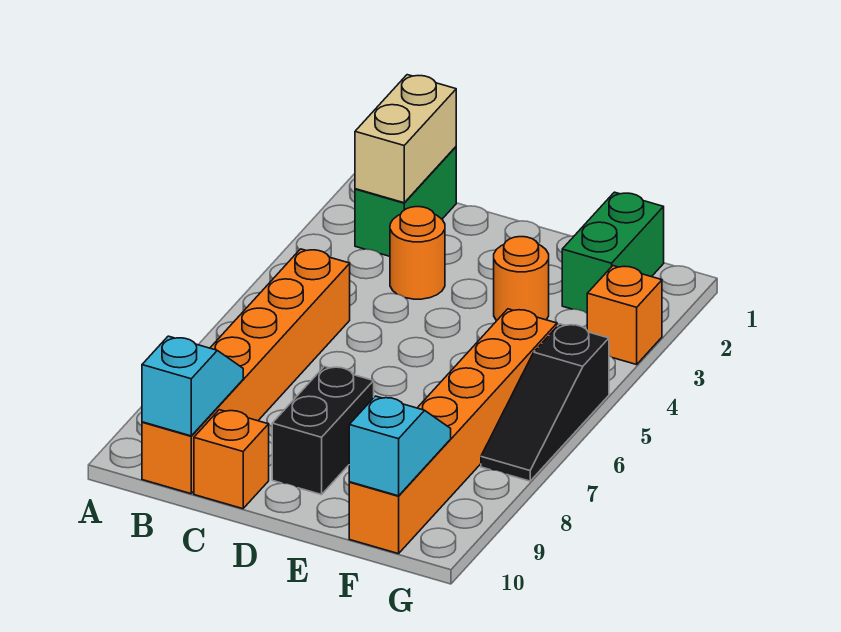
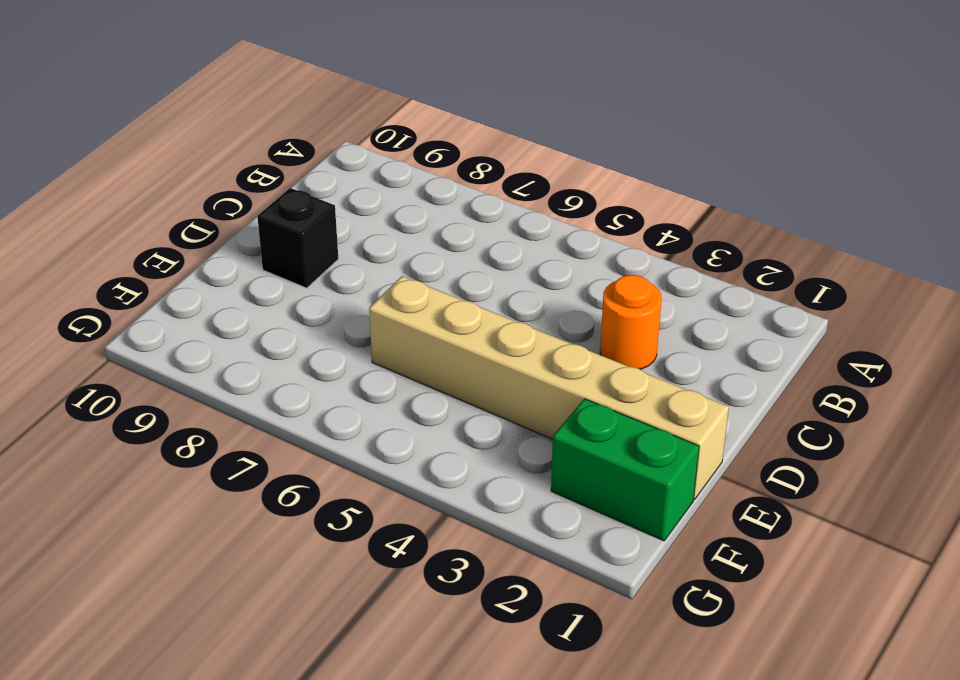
black brick D9 level 1 -> black brick D8:D9 level 1
tan brick E1:E6 level 1 -> orange round brick E3 level 1
none -> green brick B1:B2 level 1
none -> orange brick B5:B10 level 1
none -> orange brick C10 level 1

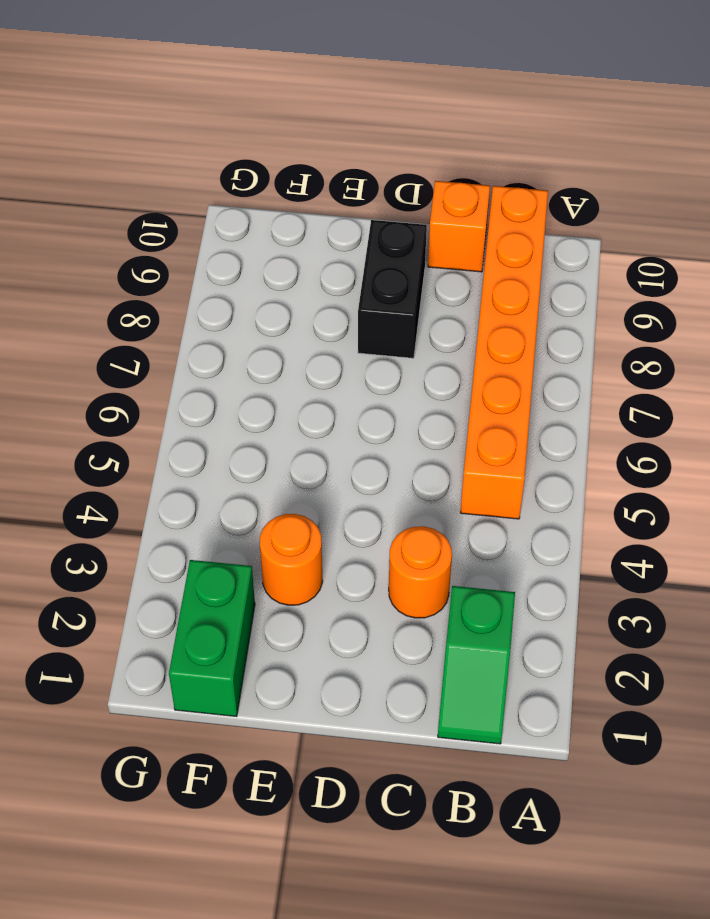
green slope B1:B2 level 1 top 2 -> green brick B1:B2 level 1
none -> orange brick F5:F10 level 1
none -> orange brick G3 level 1
none -> black slope G5:G7 level 1 top 5

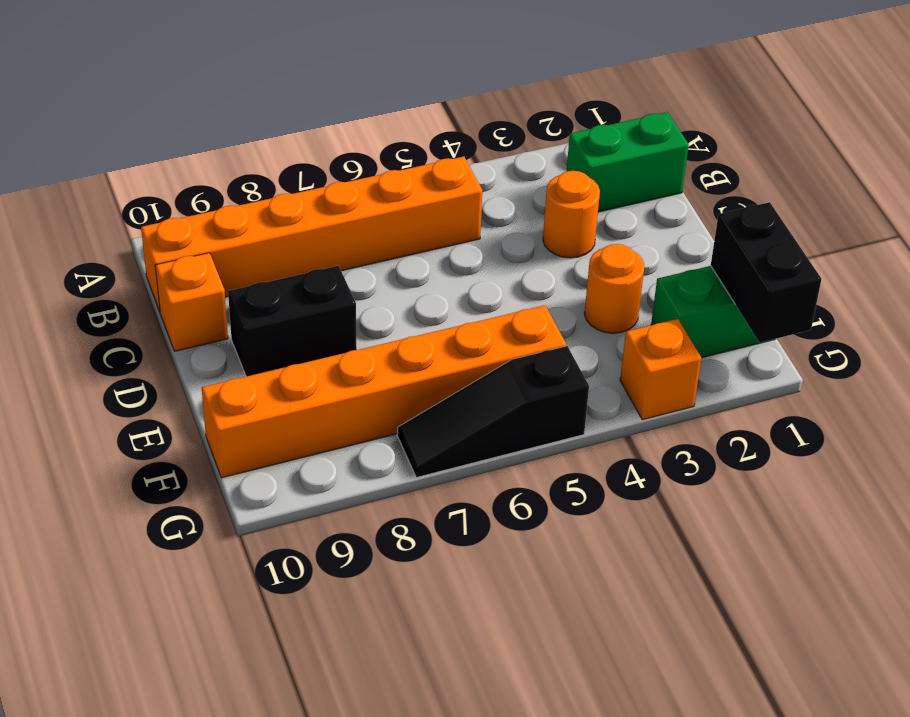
black brick F1:G1 level 2 -> none
none -> tan brick B1:B2 level 2
none -> cyan slope B9:B10 level 2 top 10
none -> cyan slope F9:F10 level 2 top 10

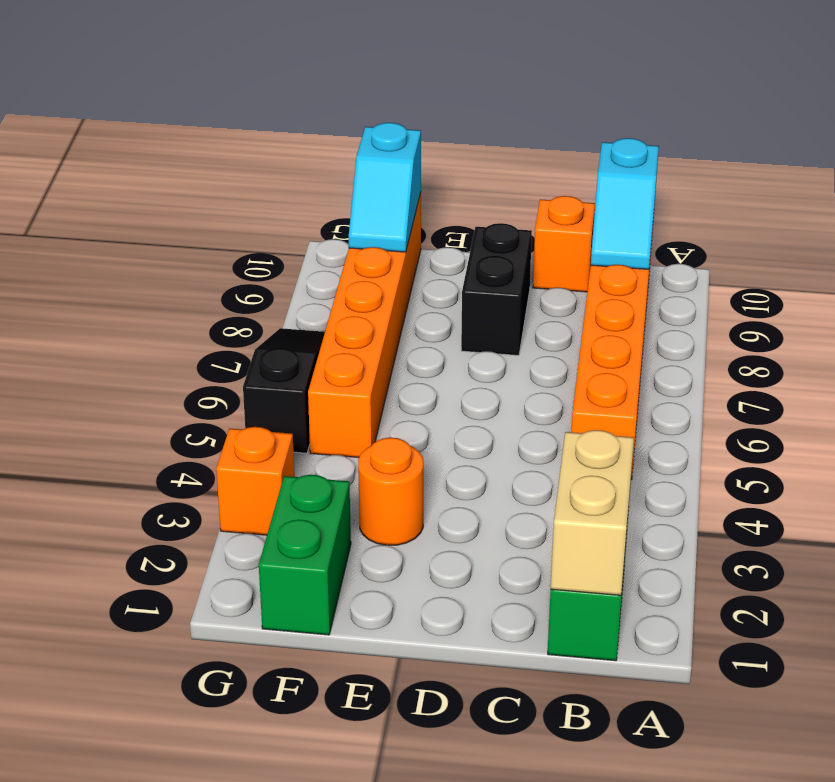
none -> orange round brick C3 level 1

